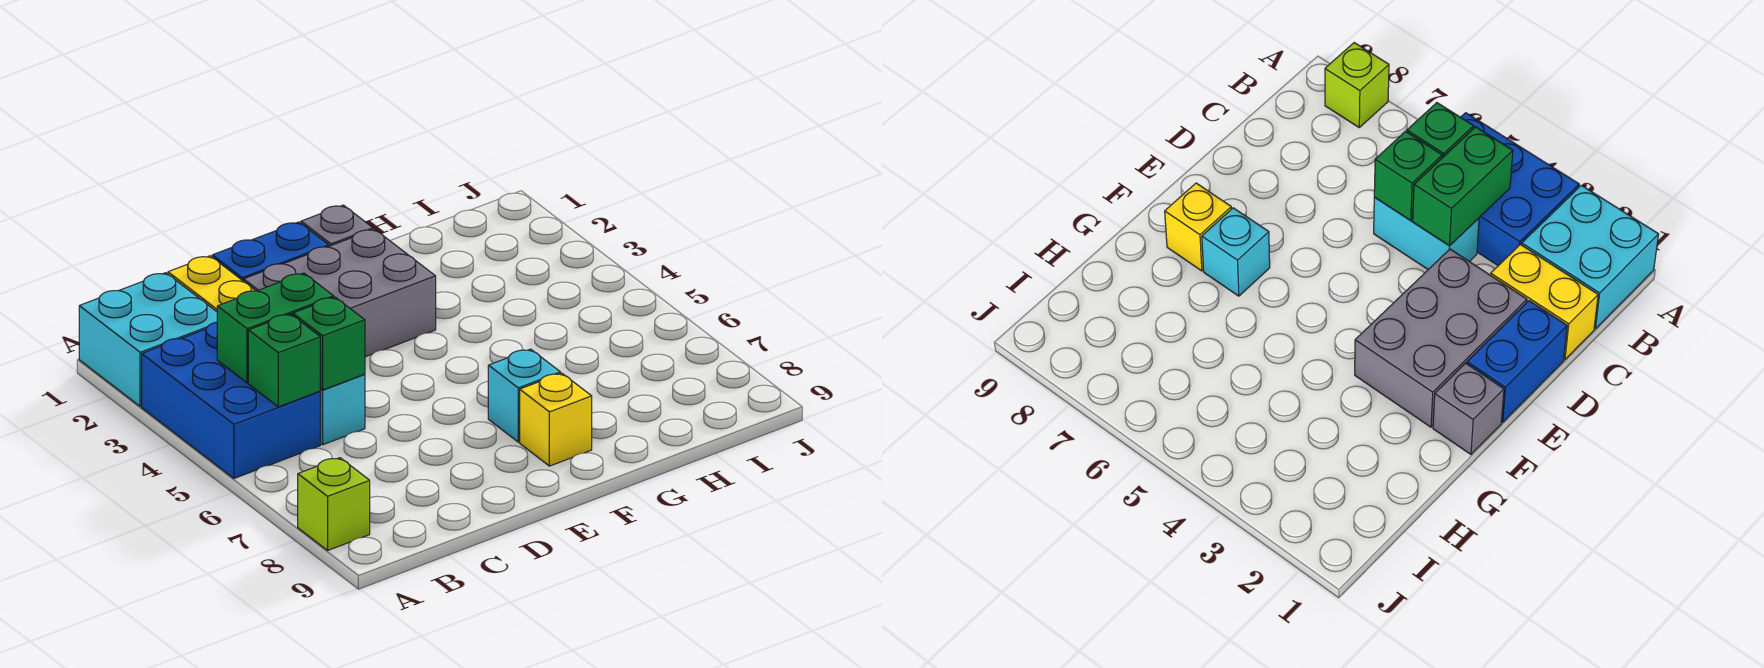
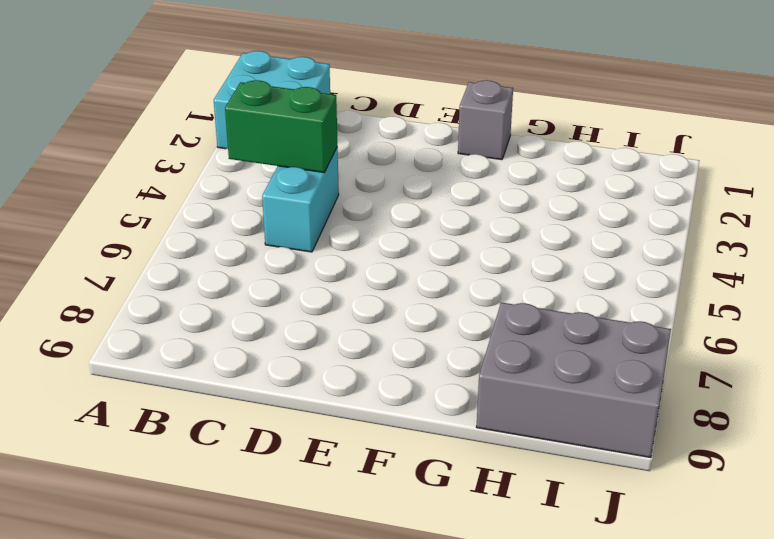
grey brick H8:J9 level 1 -> grey brick D2:F3 level 1
none -> blue brick A3:B5 level 1
none -> lime brick A8 level 1
none -> yellow brick C1:C2 level 1

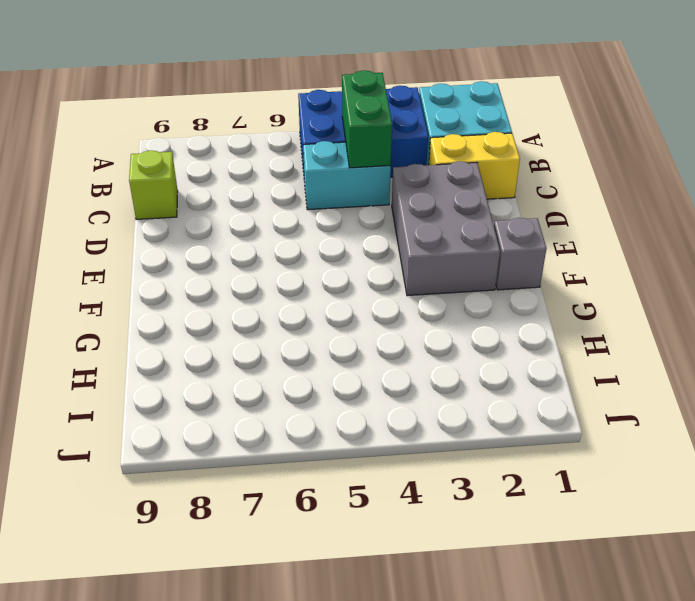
lime brick C9 level 1 -> lime brick A8 level 1
none -> blue brick D1:E1 level 1
none -> cyan brick F7 level 1
none -> yellow brick F8 level 1

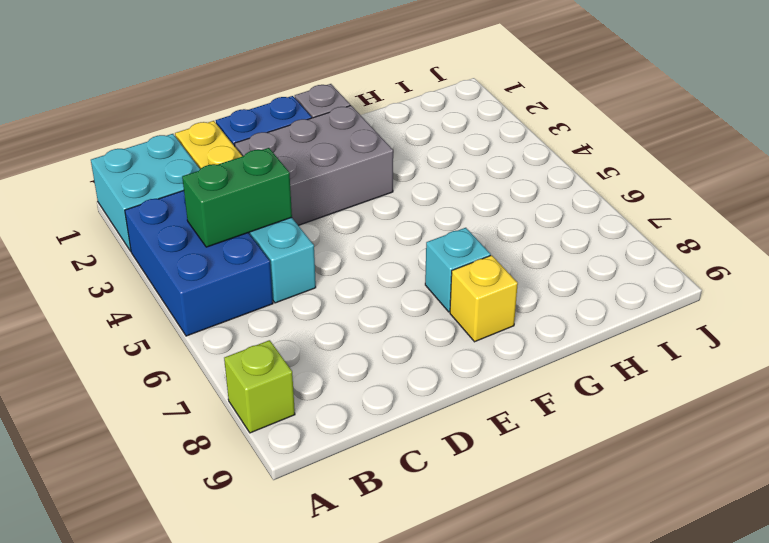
none -> green brick B5 level 2
none -> green brick C5 level 2

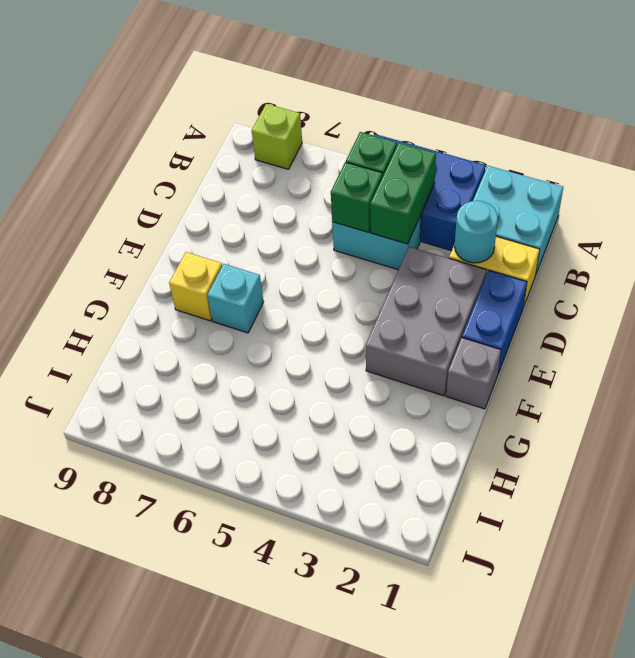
cyan round brick C2 level 2 -> none

